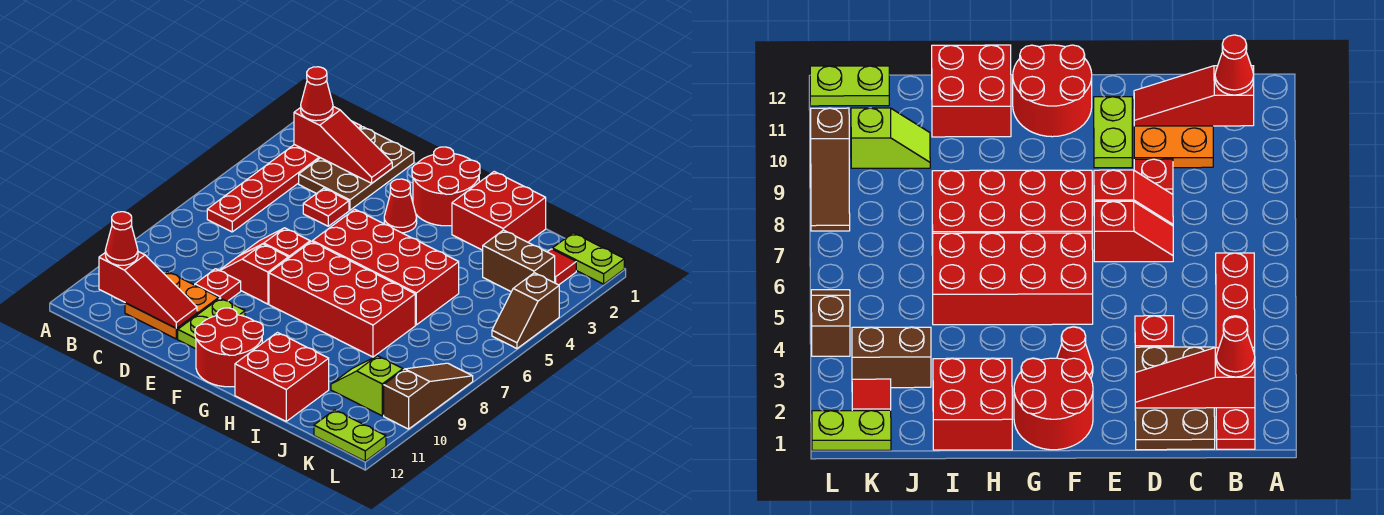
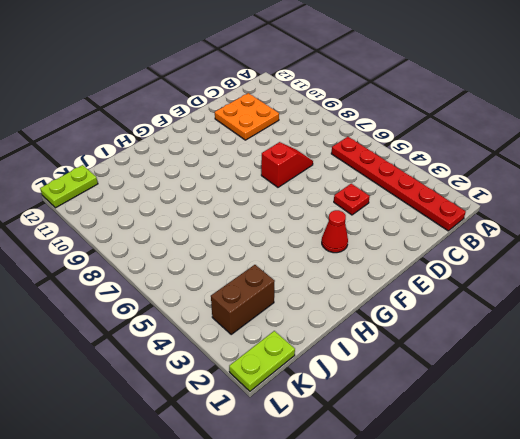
none -> brown plate C1:D3 level 1
none -> red slope D8:E8 level 1 top E
none -> red plate D9 level 1

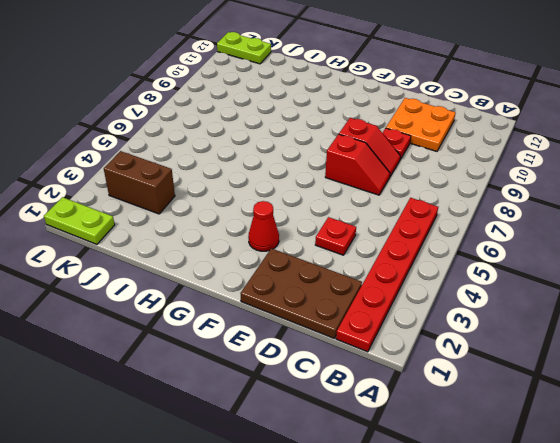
brown plate C1:E2 level 1 -> brown plate C1:D3 level 1
none -> lime plate E10:E11 level 1
none -> red round brick F1:G2 level 1
none -> red brick F5:I6 level 1

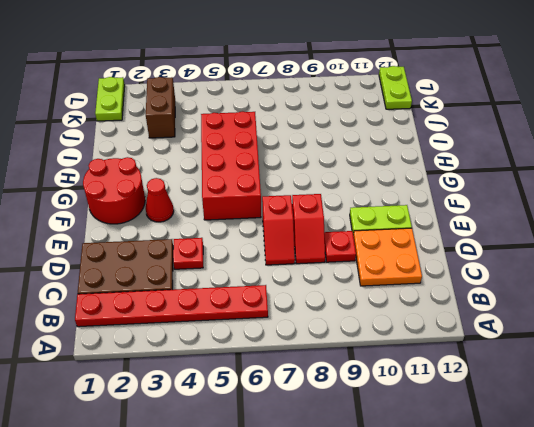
none -> red brick F7:I8 level 1
none -> red round brick F11:G12 level 1
none -> red brick H1:I2 level 1

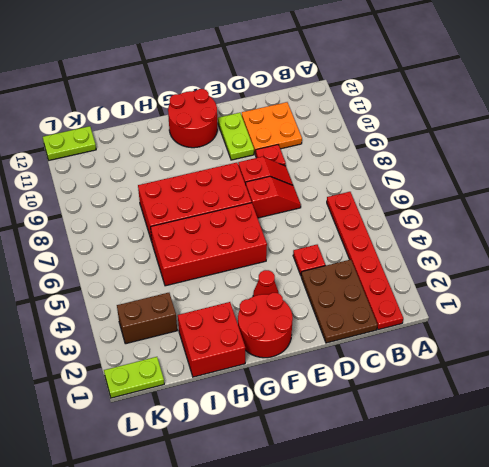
none -> red brick H11:I12 level 1
none -> lime slope J10:K10 level 1 top K
none -> red tile K2 level 1

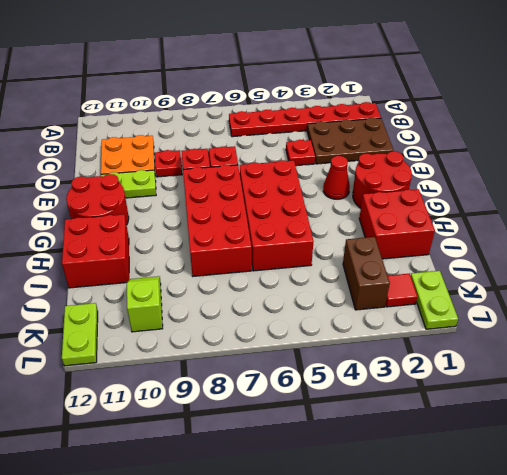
none -> brown slope L4:L5 level 1 top 4
none -> brown slope L8:L10 level 1 top 10
none -> red slope B2:D2 level 2 top B

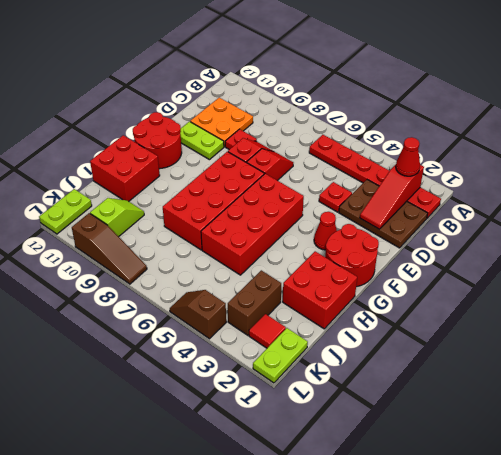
none -> red slope B11:D11 level 2 top B
none -> red cone B11 level 3

